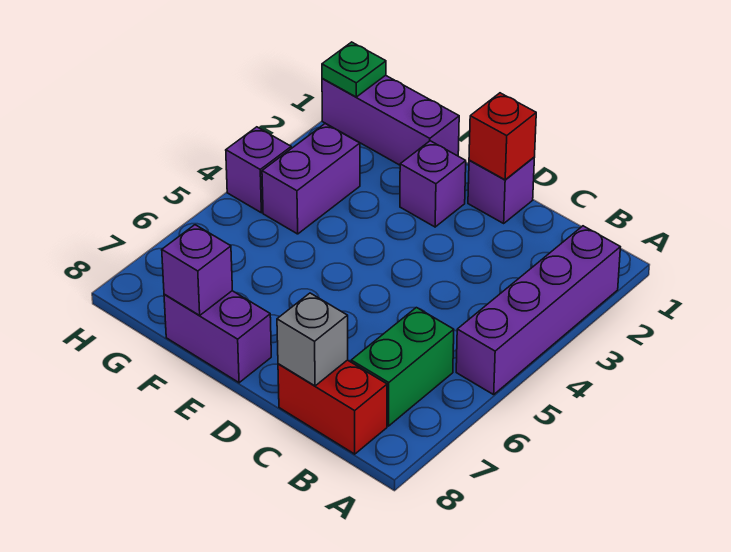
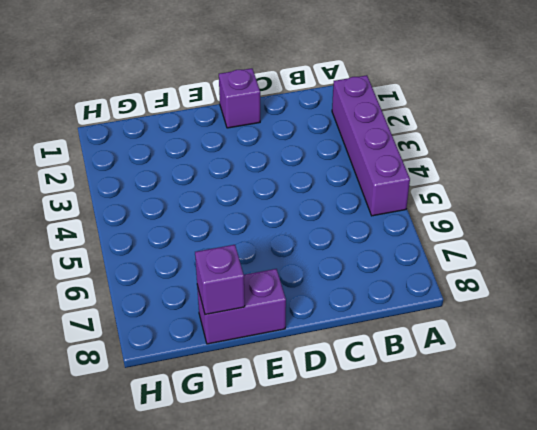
none -> green brick B6:B7 level 1
none -> red brick B8:C8 level 1
none -> purple brick E2 level 1

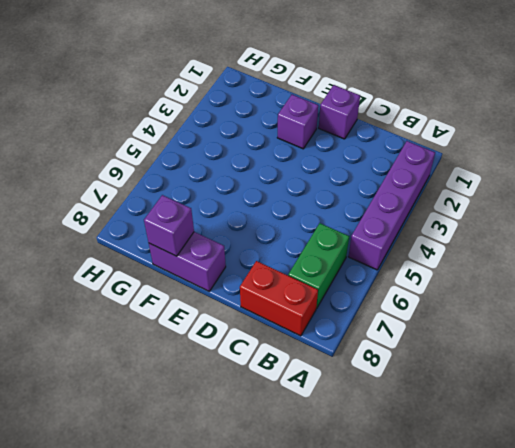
none -> purple brick F1:H1 level 1
none -> purple brick G3:G4 level 1
none -> purple brick H4 level 1

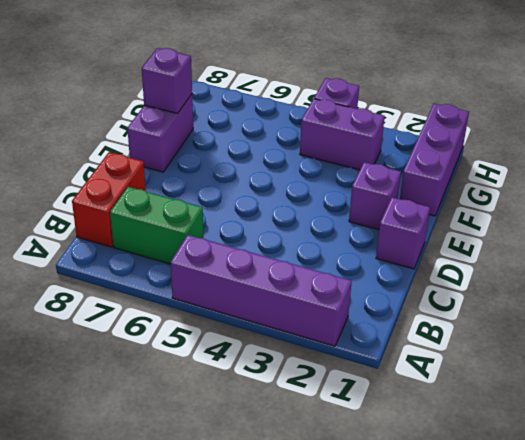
none -> grey brick C8 level 2
none -> red brick D1 level 2
none -> green plate H1 level 2

